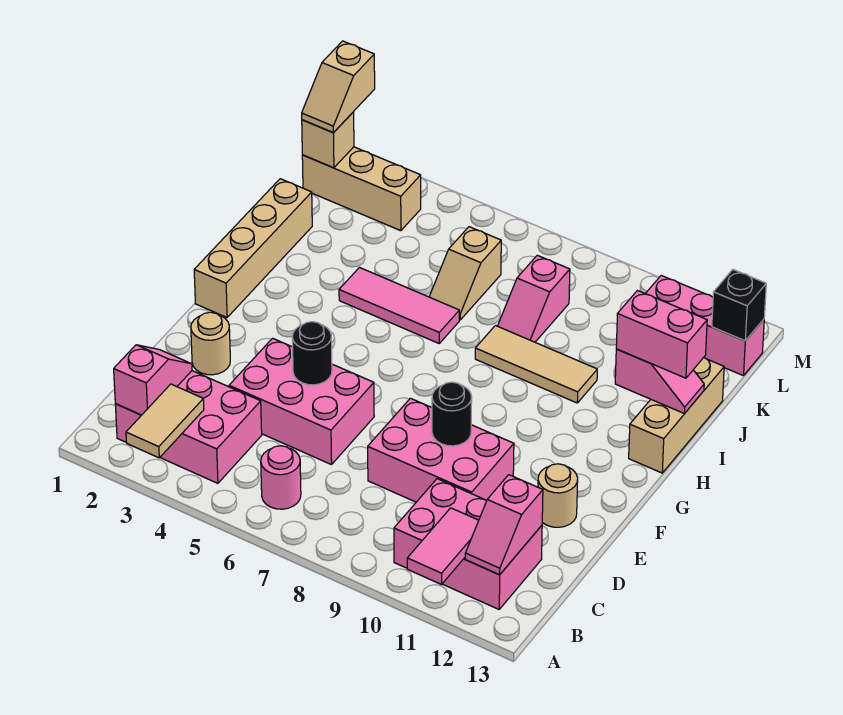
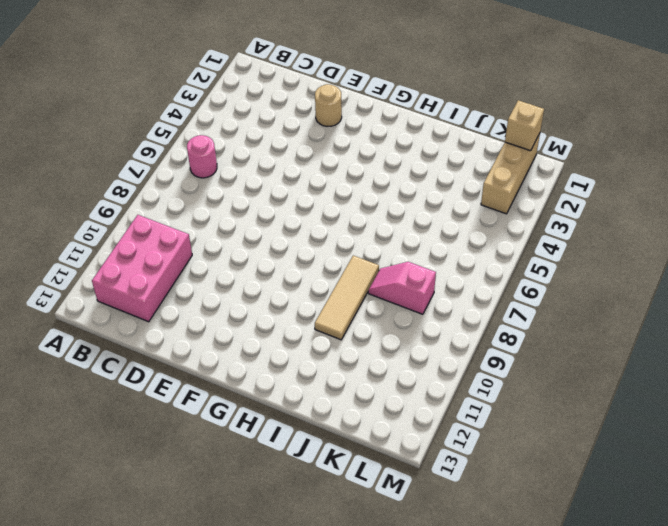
none -> pink brick B2:C4 level 1
none -> pink brick D4:E6 level 1
none -> pink brick D8:E10 level 1

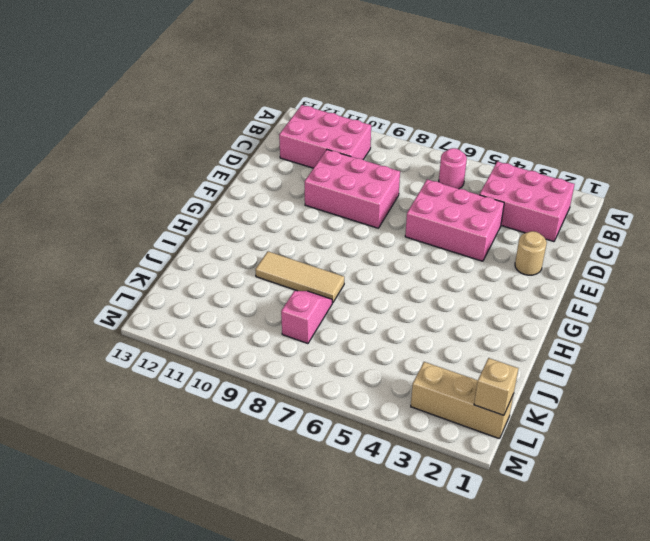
none -> tan round brick E12 level 1
none -> tan brick G1:J1 level 1
none -> tan brick H13:J13 level 1

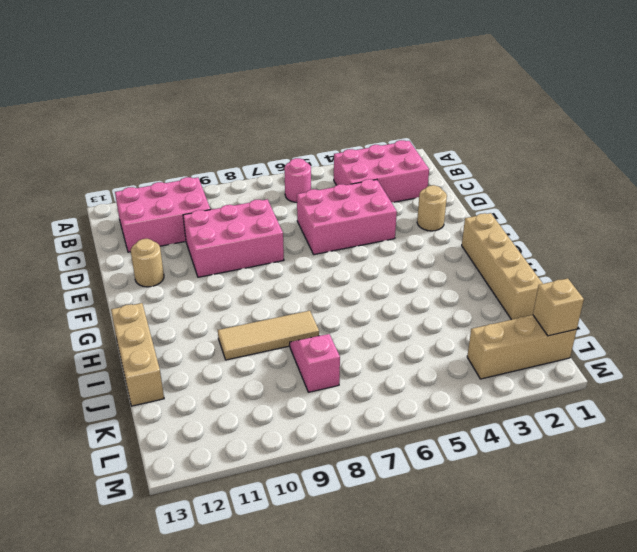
none -> pink tile I4:I6 level 1
none -> tan slope J6:K6 level 1 top K
none -> pink brick L11:L13 level 1

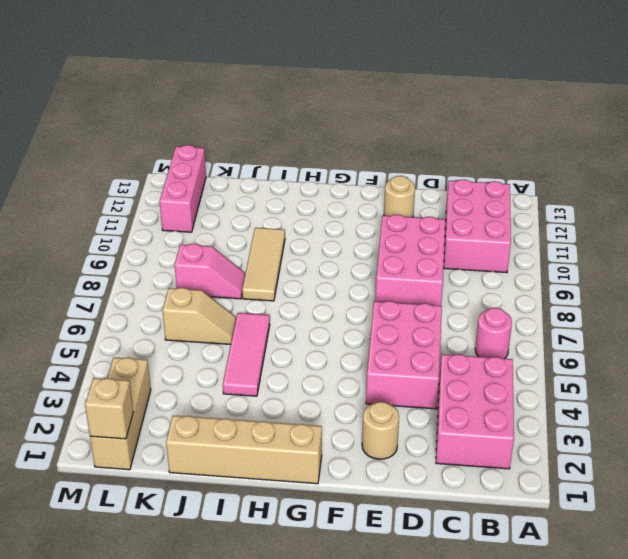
none -> tan brick H13:J13 level 1
none -> tan tile A3:B3 level 2
none -> pink tile A11:B11 level 2

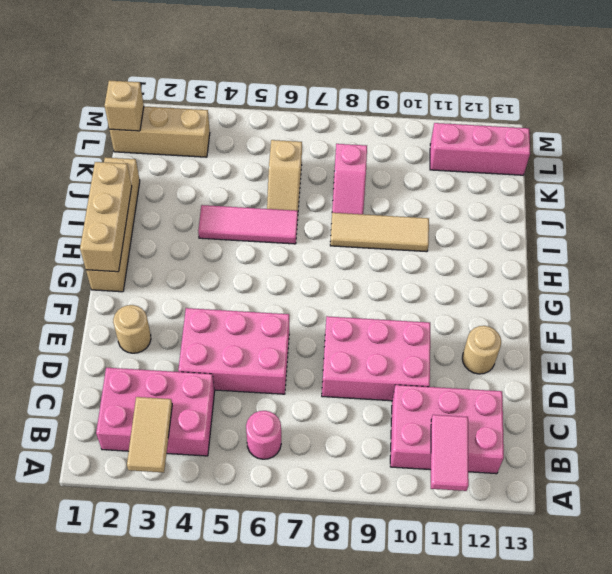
tan brick G1:I1 level 2 -> tan brick H13:J13 level 1
none -> pink slope B2:C2 level 2 top B
none -> pink slope B12:C12 level 2 top C
none -> black round brick E5 level 2

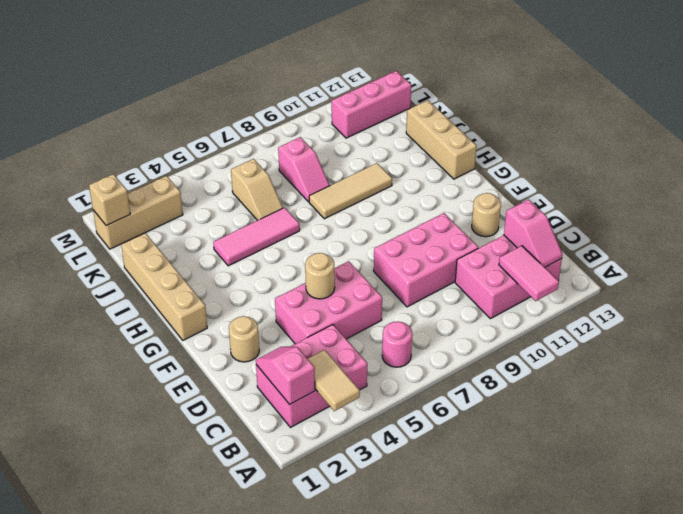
tan round brick E5 level 2 -> black round brick E5 level 2
none -> black round brick E9 level 2
none -> pink slope I12:I13 level 2 top 12
none -> black brick L13 level 2

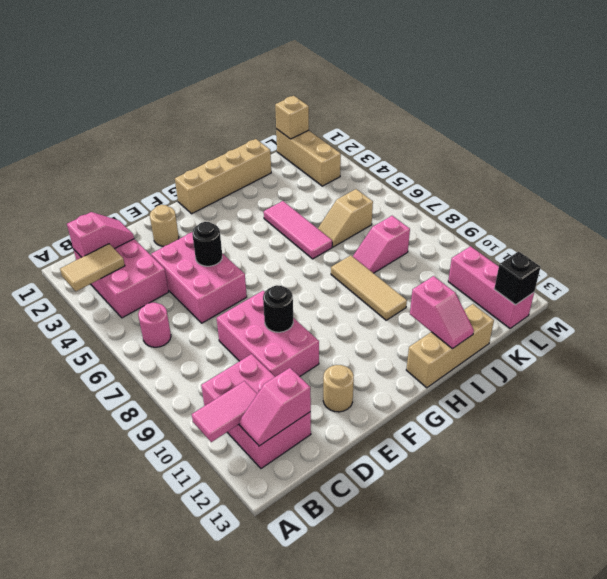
none -> pink brick I12:I13 level 3
none -> tan slope L1:M1 level 3 top M

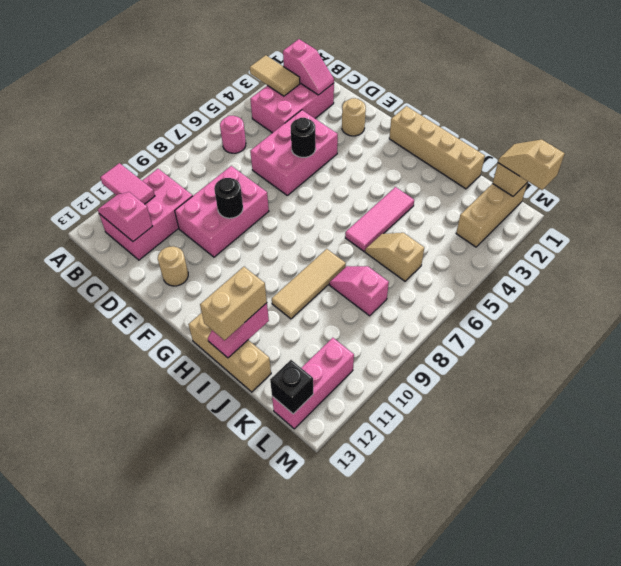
tan brick I12:I13 level 3 -> pink brick I12:I13 level 3

